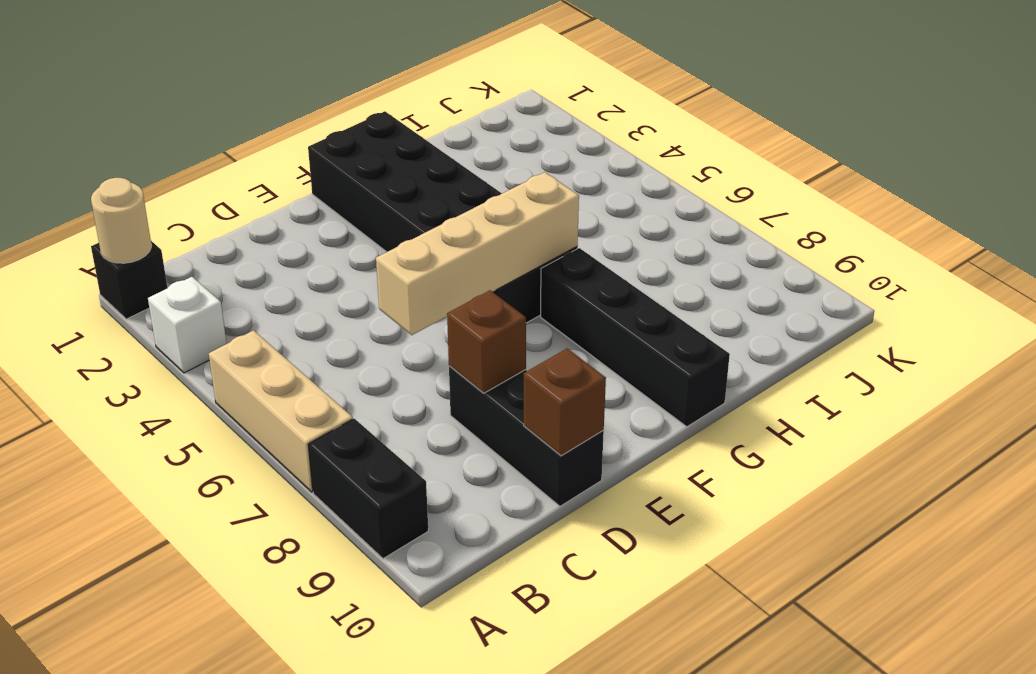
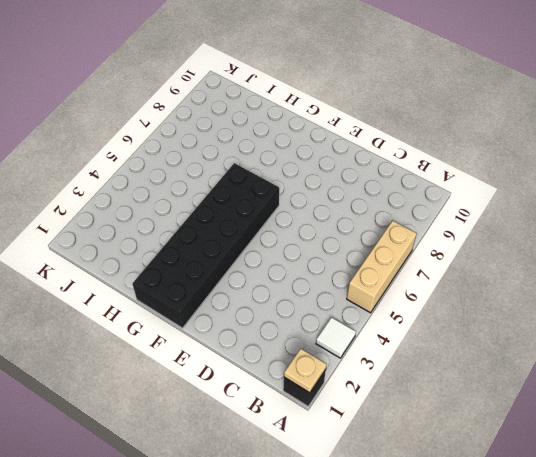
tan plate A1 level 2 -> tan round brick A1 level 2
white tile A3 level 1 -> white brick A3 level 1
none -> black brick A8:A9 level 1
none -> black brick D8:D10 level 1

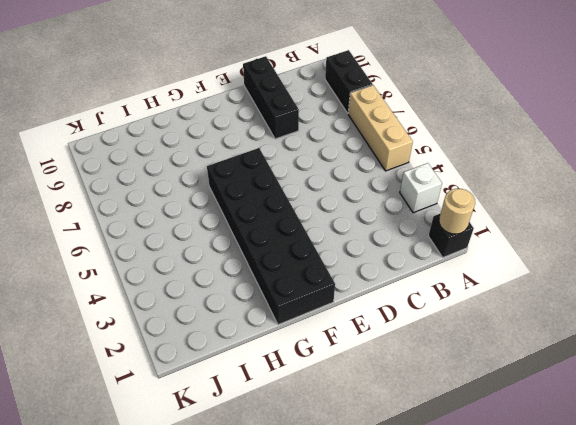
none -> black brick G7:G10 level 1
none -> tan brick D6:G6 level 2

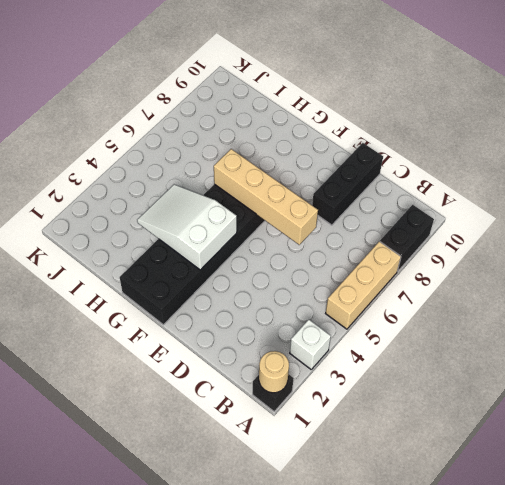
white slope F3:H4 level 2 top F -> none
none -> black brick G7:G10 level 1
none -> brown brick D8 level 2

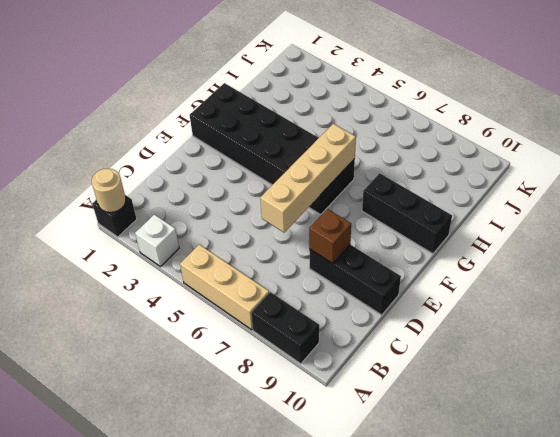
black brick G8:G10 level 1 -> black brick G7:G10 level 1
none -> brown brick D10 level 2

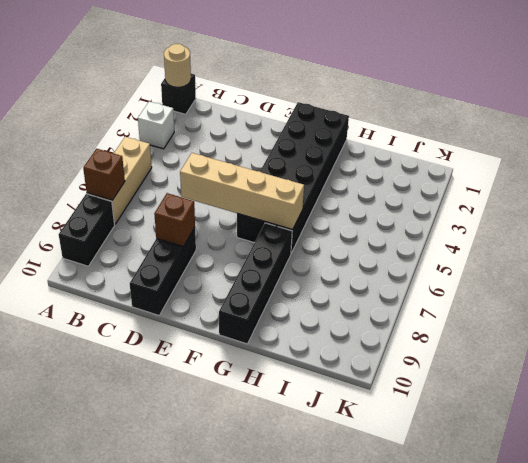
brown brick A7 level 2 -> brown brick D10 level 2

